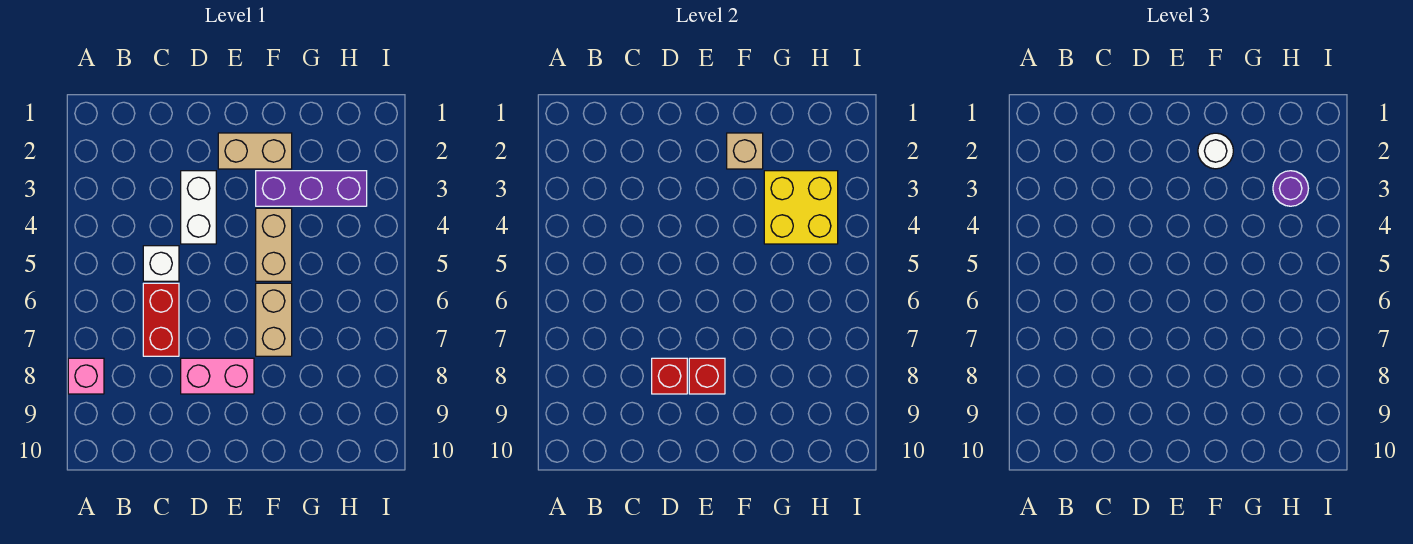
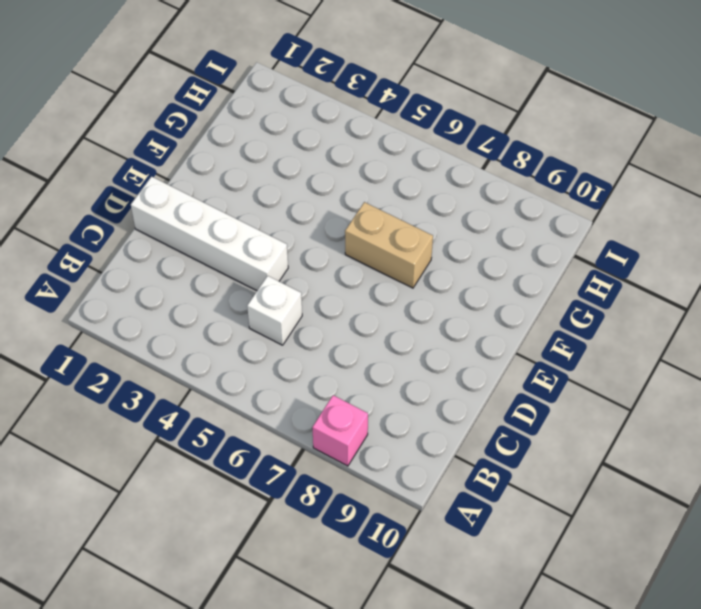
white brick D1:D4 level 1 -> white brick D3:D4 level 1
none -> red brick C6:C7 level 1
none -> pink brick D8:E8 level 1
none -> tan brick E2:F2 level 1

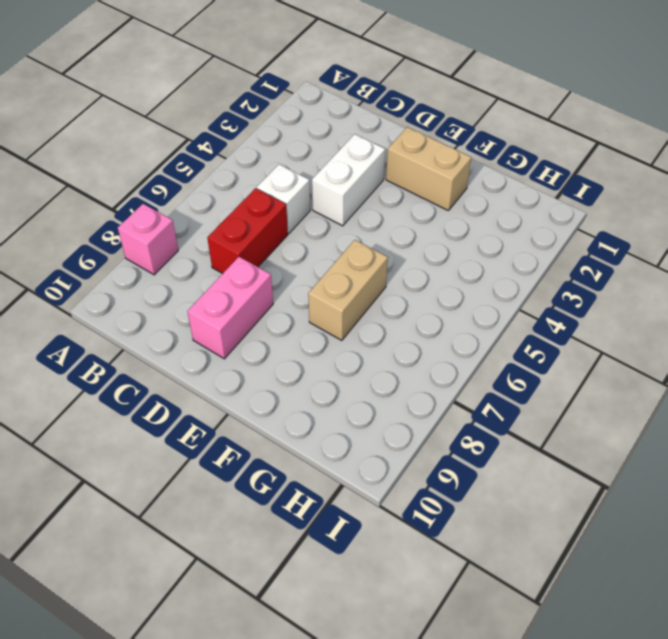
pink brick D8:D9 level 1 -> pink brick D8:E8 level 1
none -> purple brick F3:H3 level 1
none -> tan brick F4:F5 level 1
none -> red brick D8 level 2

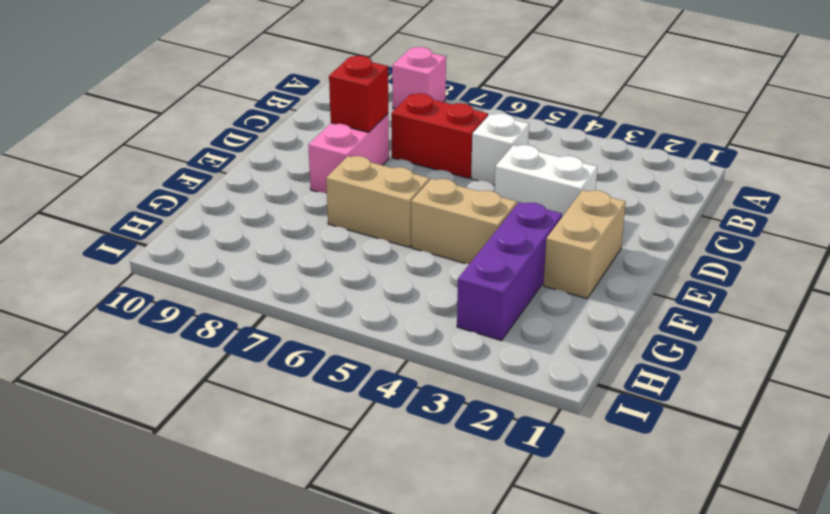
none -> red brick E8 level 2
none -> tan brick F2 level 2
none -> yellow brick G3:H4 level 2

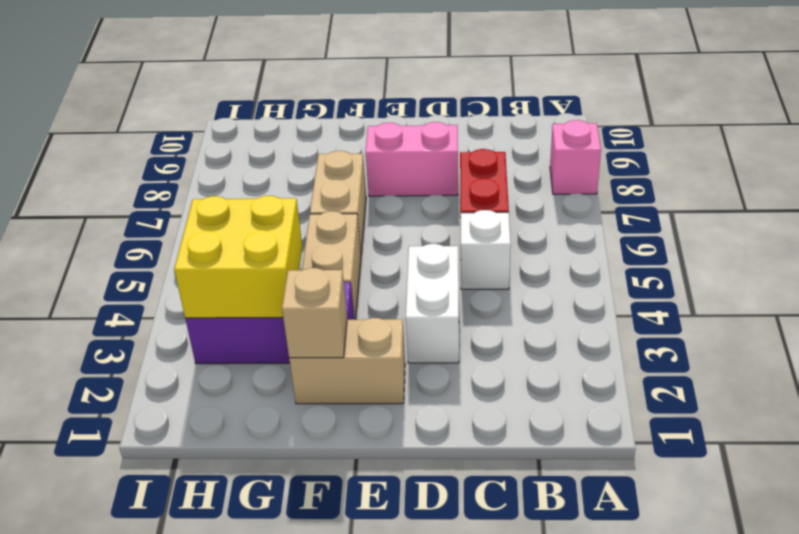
none -> red brick D8 level 2
none -> red brick E8 level 2
none -> white round brick F2 level 3

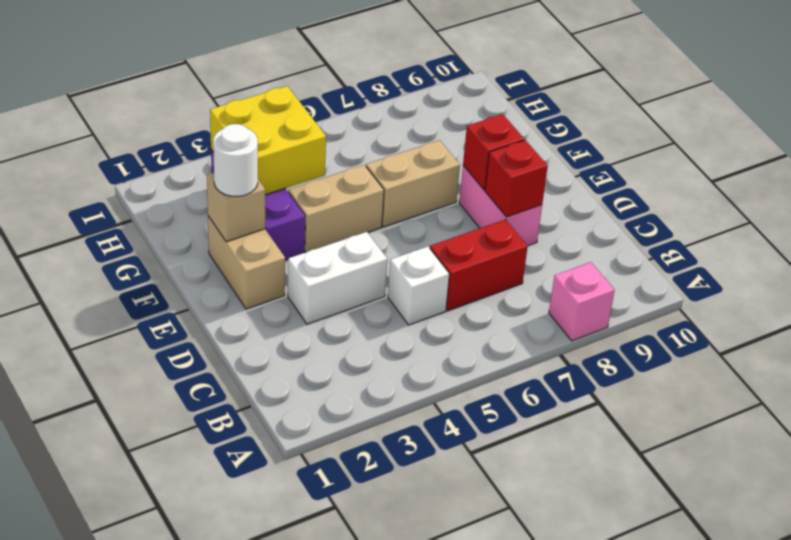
none -> purple round brick H3 level 3

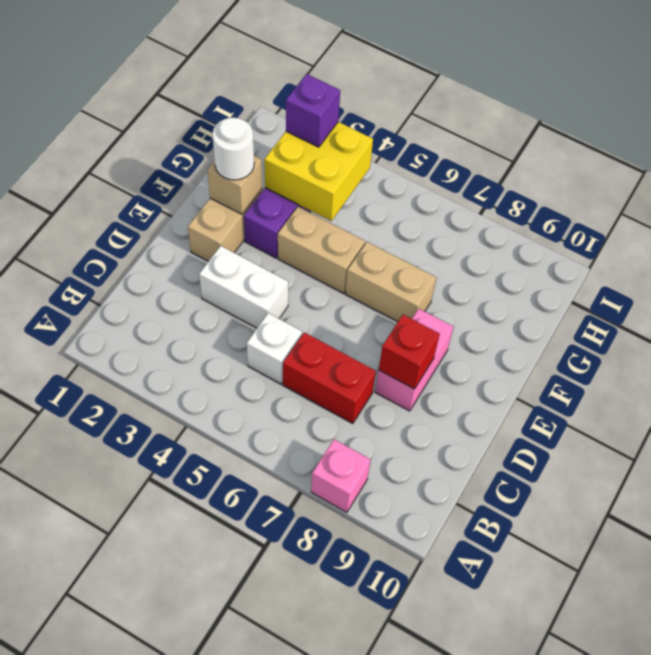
purple brick H3 level 3 -> purple round brick H3 level 3
none -> red brick E8 level 2

